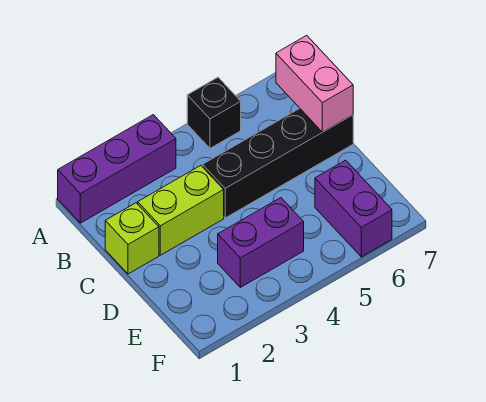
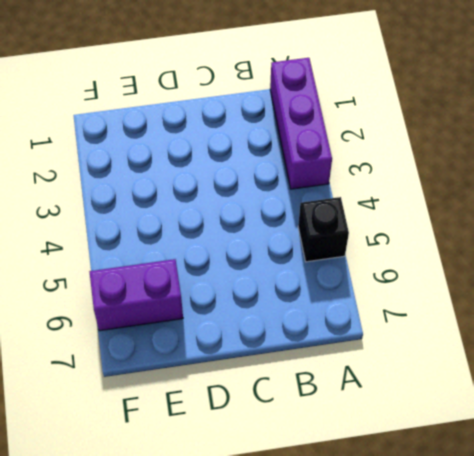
none -> lime brick C1 level 1
none -> lime brick C2:C3 level 1

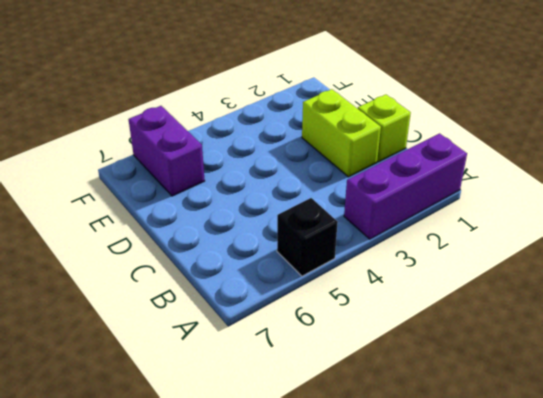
lime brick C2:D2 level 1 -> lime brick C2:C3 level 1
none -> black brick C4:C7 level 1
none -> purple brick E3:E4 level 1

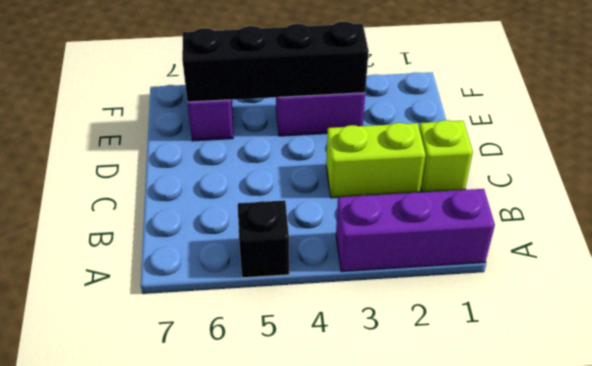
black brick E3:E6 level 2 -> black brick C4:C7 level 1
none -> pink brick B7:C7 level 2

